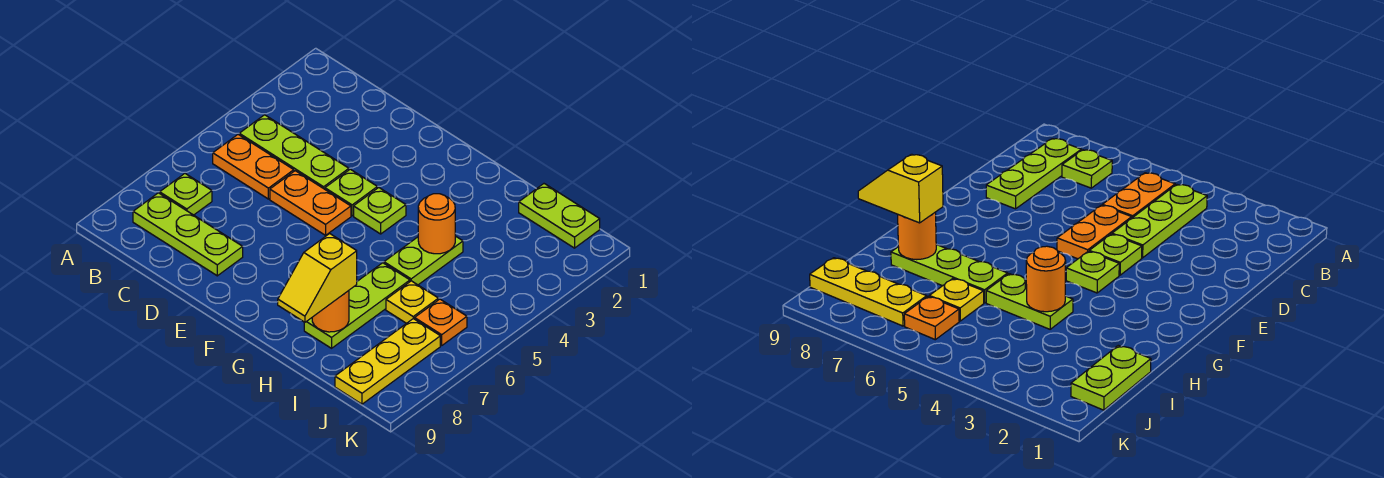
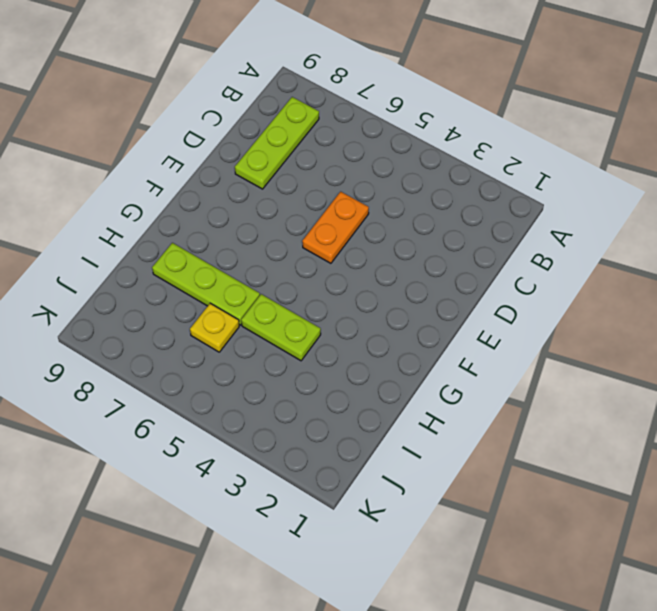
none -> lime plate B4:D4 level 1
none -> orange plate B5:C5 level 1
none -> lime plate B7 level 1

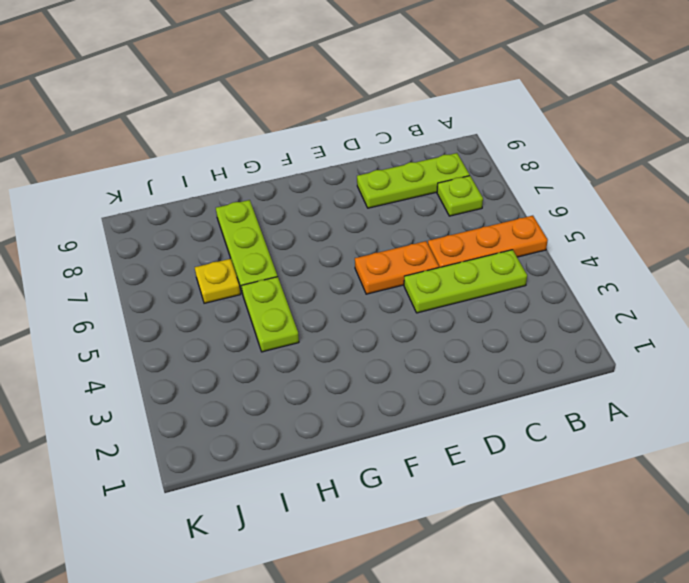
orange plate A5:C5 level 1 -> orange plate B5:C5 level 1
none -> lime plate E4 level 1
none -> lime plate F4 level 1
none -> lime plate I1:J1 level 1

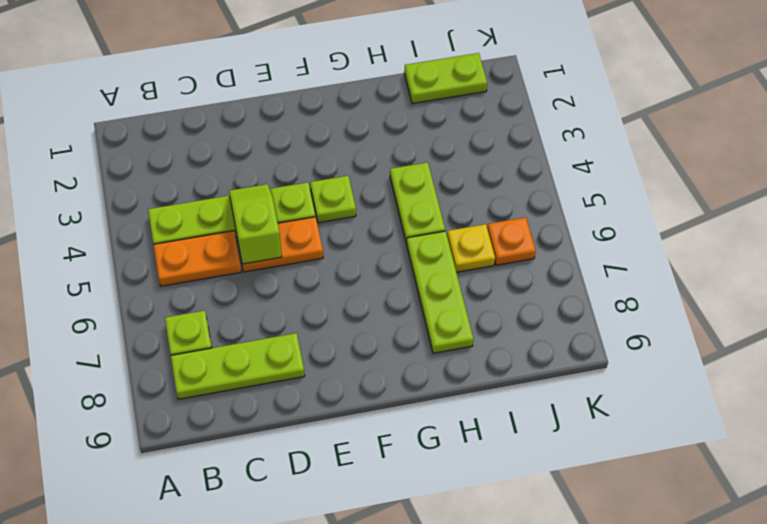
lime slope D4:D5 level 2 top 5 -> none
none -> yellow plate J7:J9 level 1
none -> orange round brick H4 level 2
none -> orange round brick H8 level 2

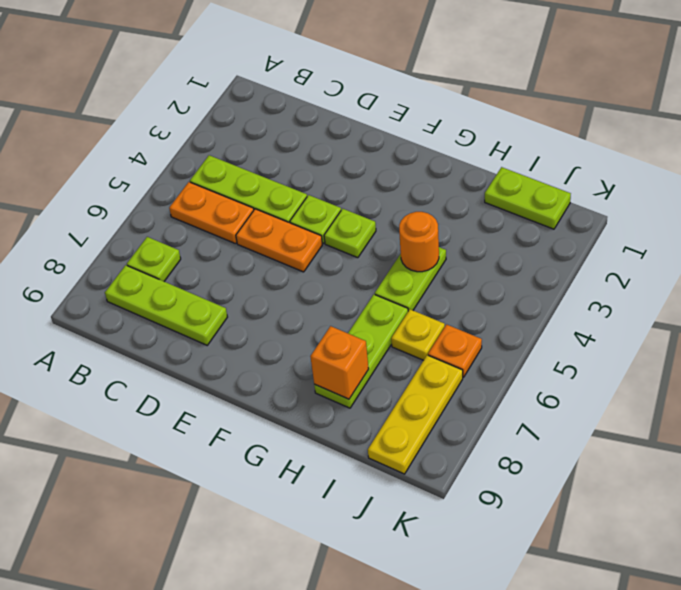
orange brick H8 level 2 -> orange round brick H8 level 2
none -> yellow slope H8:H9 level 3 top 8

